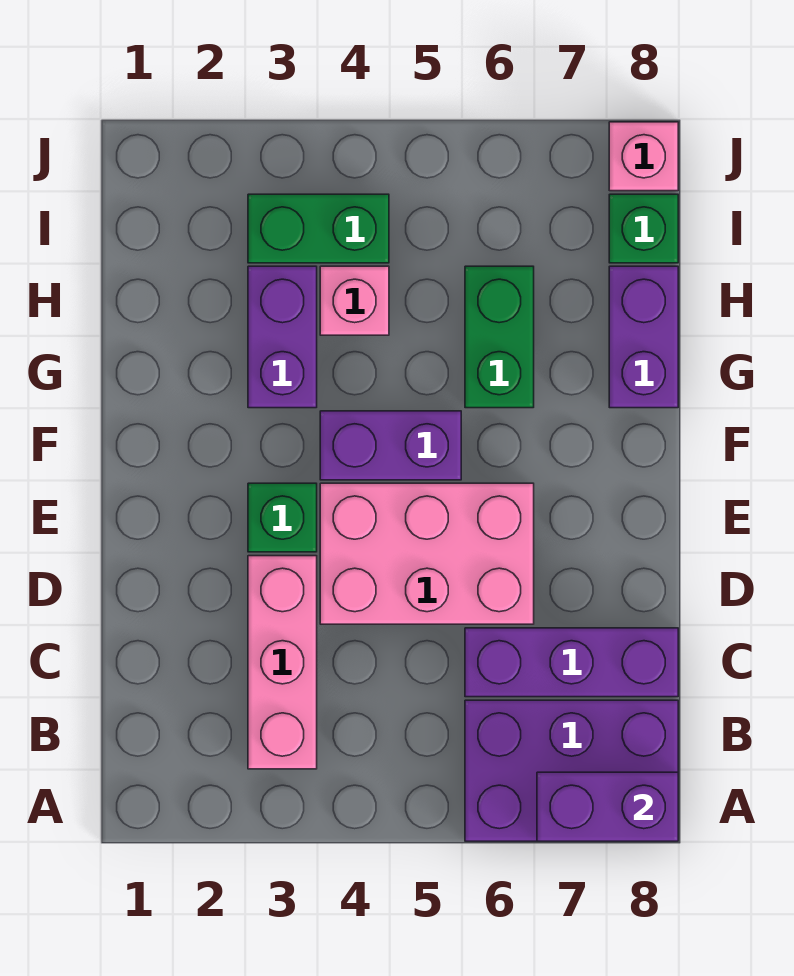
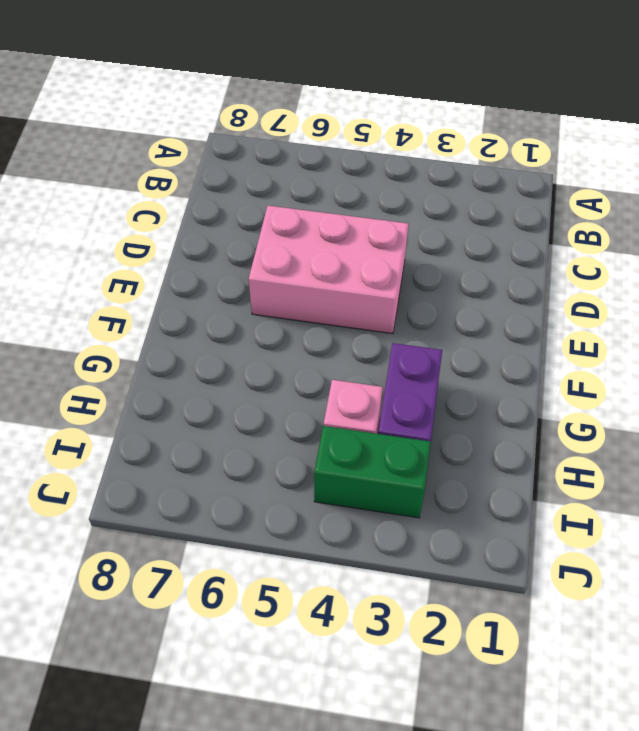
none -> purple brick A6:B8 level 1
none -> pink brick B3:D3 level 1
none -> purple brick C6:C8 level 1

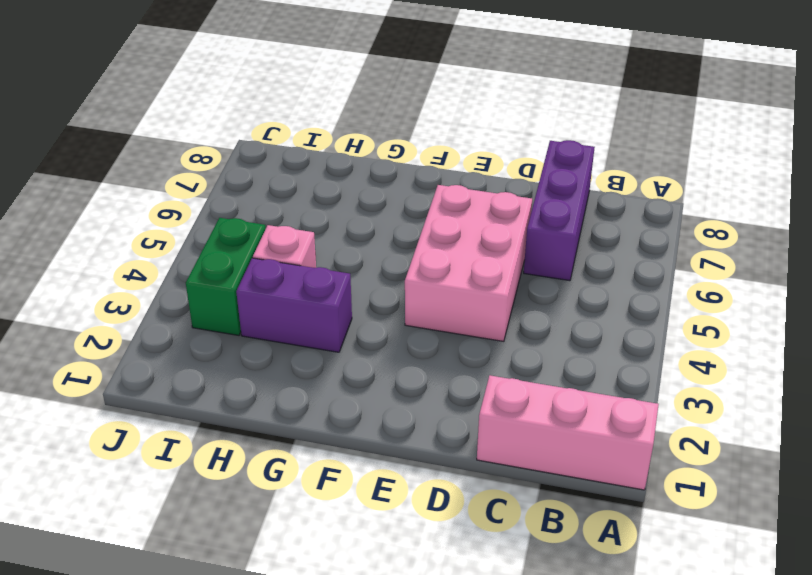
pink brick A1:C1 level 1 -> pink brick B3:D3 level 1
none -> purple brick A6:B8 level 1
none -> green brick E3 level 1
none -> purple brick F4:F5 level 1

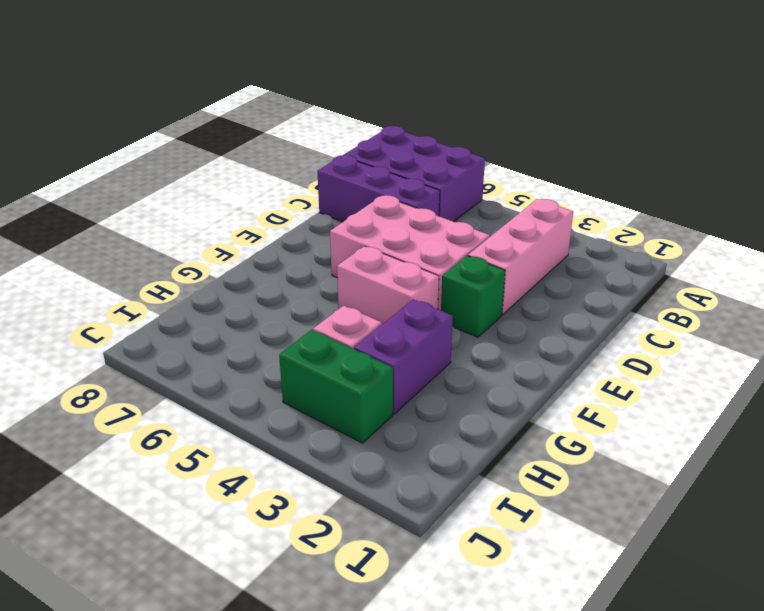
pink brick F4:F5 level 1 -> purple brick F4:F5 level 1
none -> green brick G6:H6 level 1
none -> purple brick G8:H8 level 1
none -> green brick I8 level 1

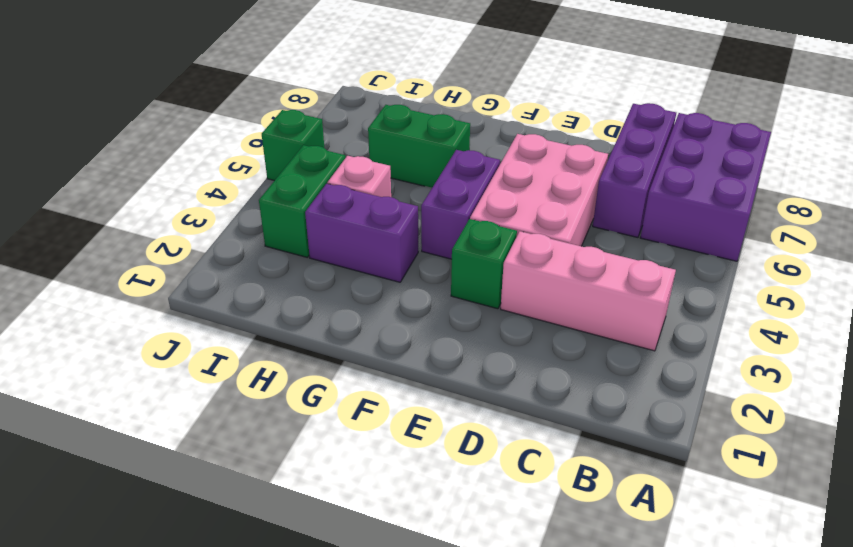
green brick J5 level 1 -> green brick I8 level 1
none -> purple brick G8:H8 level 1
none -> pink brick J8 level 1
none -> purple brick A7:A8 level 2

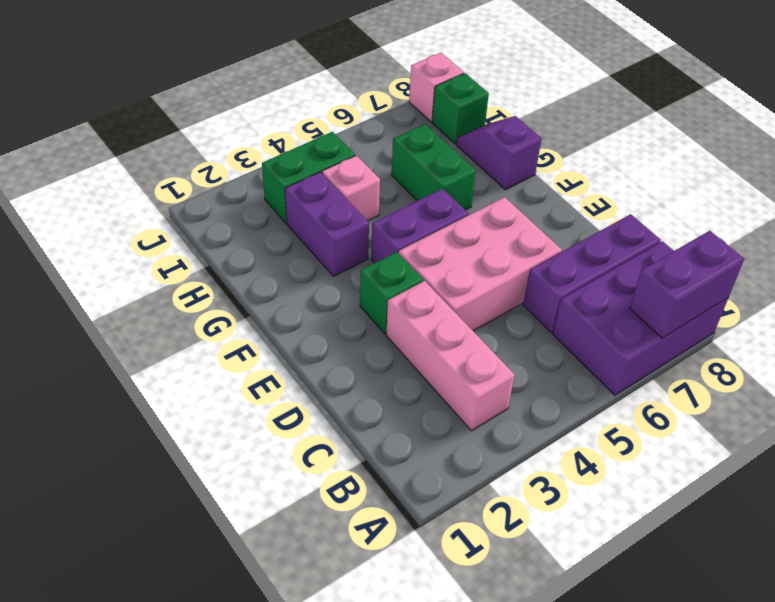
purple slope G8:H8 level 1 top G -> purple brick G8:H8 level 1

